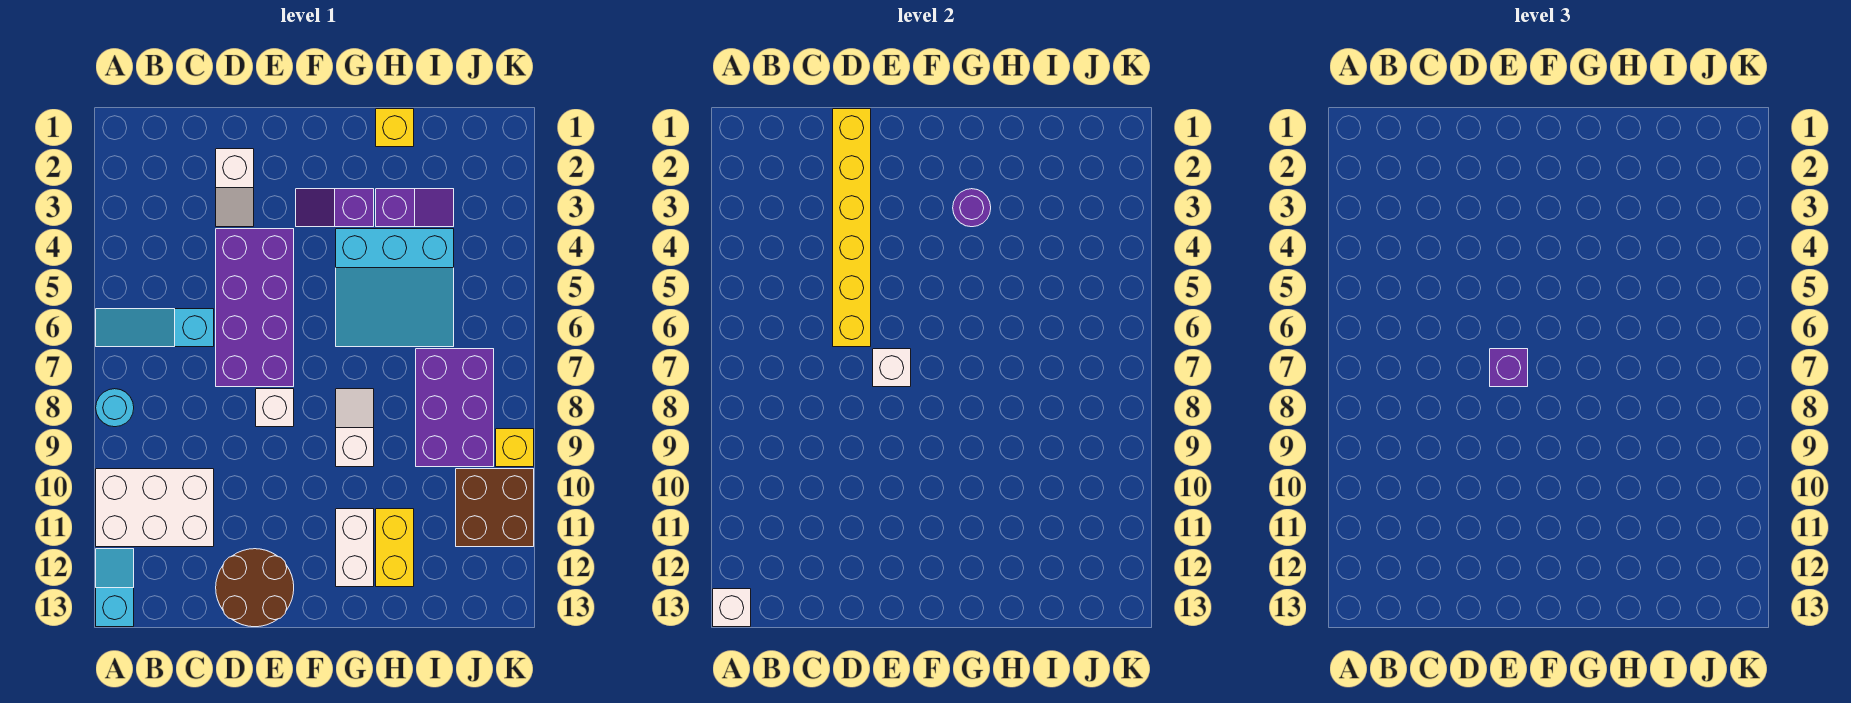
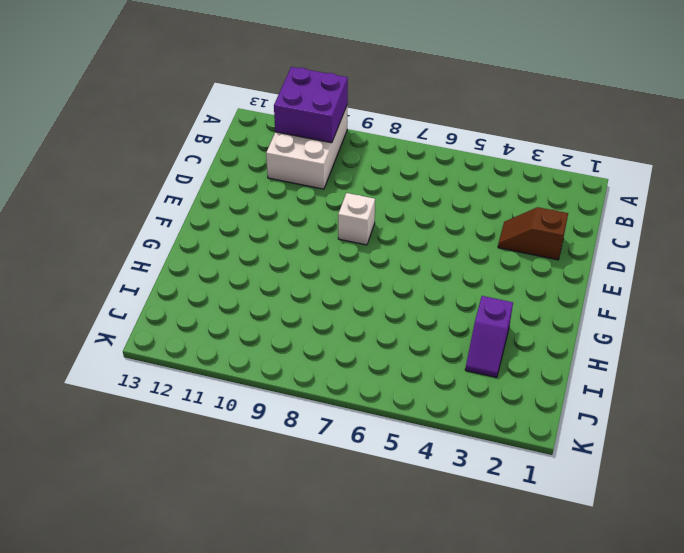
purple brick A10:B11 level 2 -> none
brown slope D2:D3 level 1 top 2 -> white slope D2:D3 level 1 top 2
none -> cyan slope A6:C6 level 1 top C
none -> cyan round brick A8 level 1
none -> cyan slope A12:A13 level 1 top 13

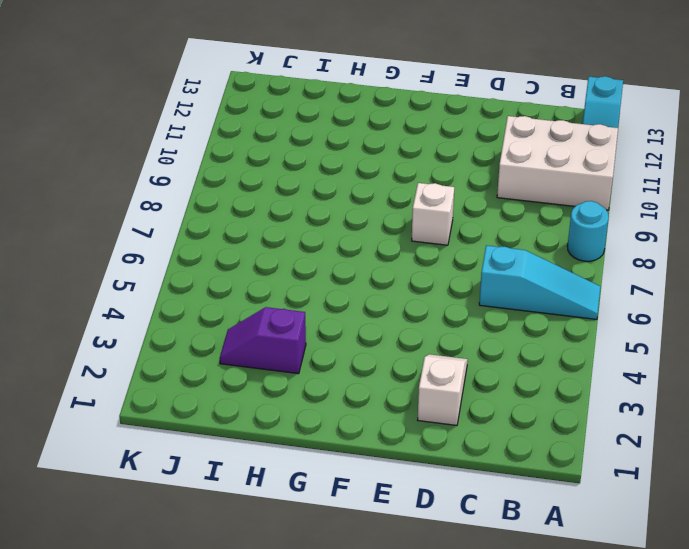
none -> purple brick D4:E7 level 1
none -> brown round brick D12:E13 level 1
none -> purple slope F3:G3 level 1 top G

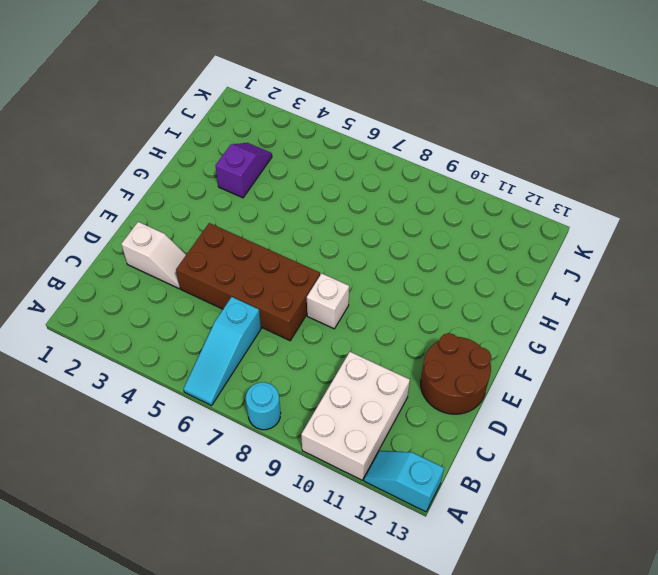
brown brick D4:E7 level 1 -> purple brick D4:E7 level 1
none -> purple slope F3:G3 level 1 top G
none -> cyan slope G4:I6 level 1 top 4
none -> white slope G8:G9 level 1 top 9

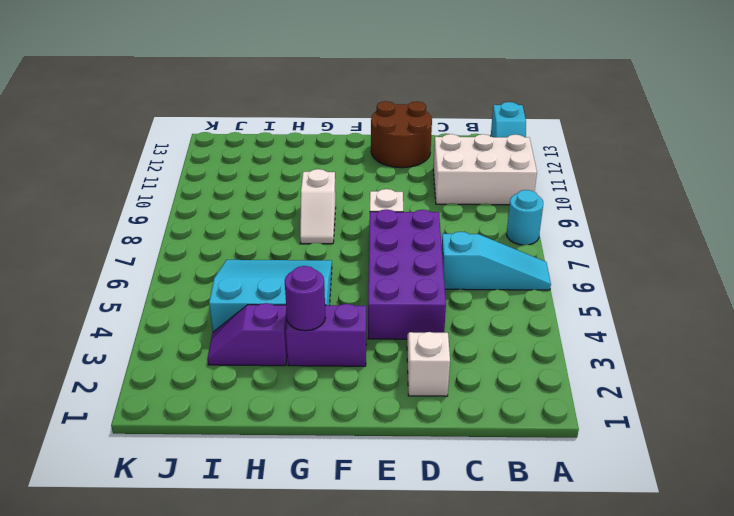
purple brick F3:G3 level 1 -> purple slope F3:G3 level 1 top G
none -> white brick G11:G12 level 1
none -> yellow brick H1 level 1
none -> yellow brick H11:H12 level 1

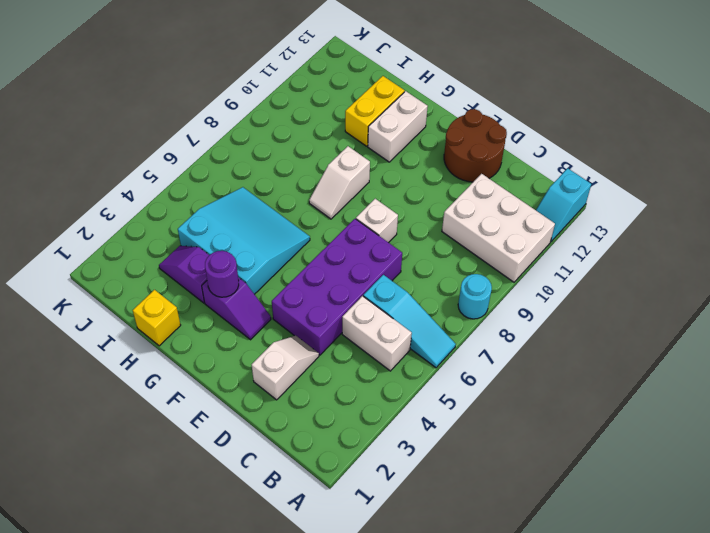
white brick B5:C5 level 1 -> none
none -> purple brick I7:J9 level 1
none -> brown brick J10:K11 level 1
none -> yellow brick K9 level 1

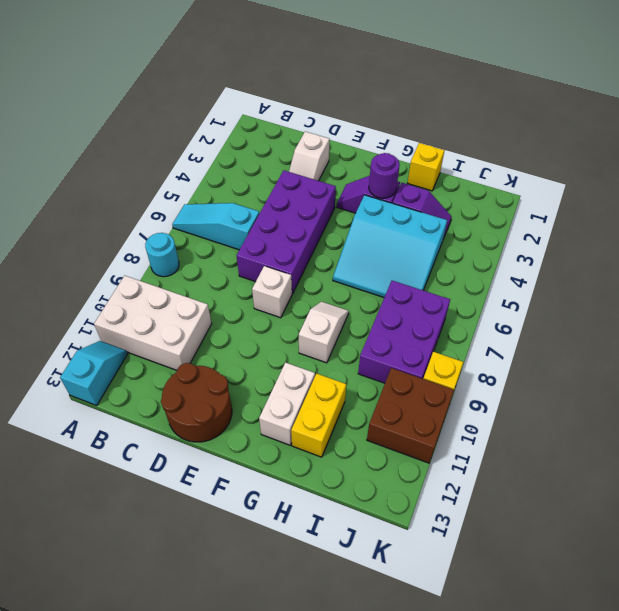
none -> white brick A13 level 2
none -> yellow brick D1:D6 level 2
none -> white brick E7 level 2

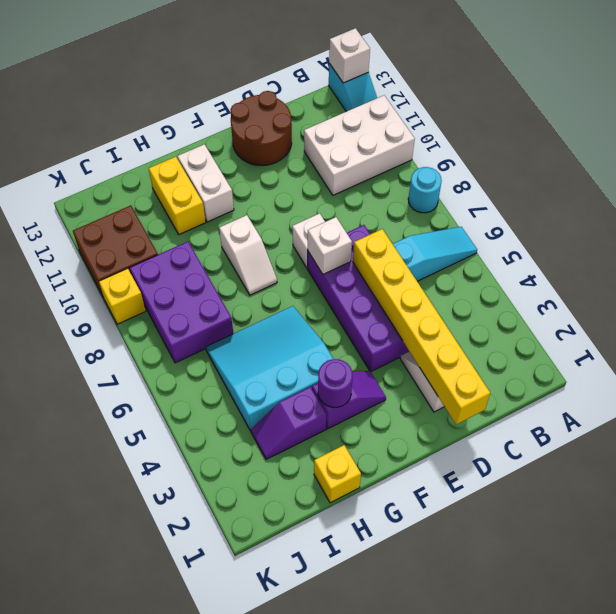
none -> purple brick E7 level 3

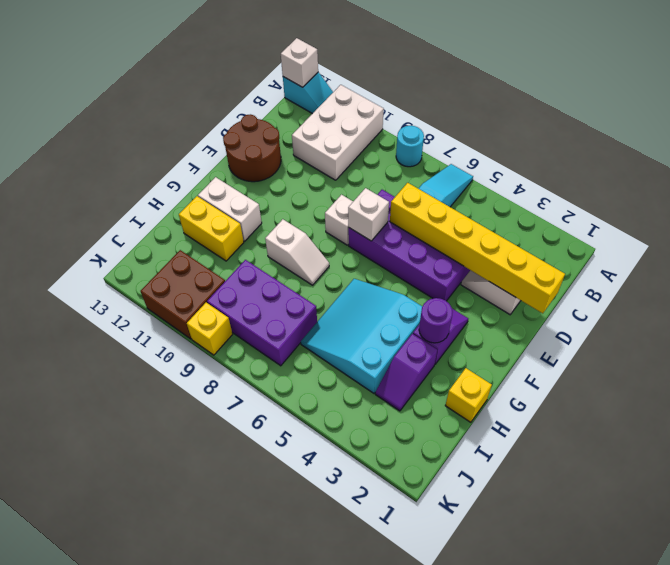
none -> purple brick E7 level 3

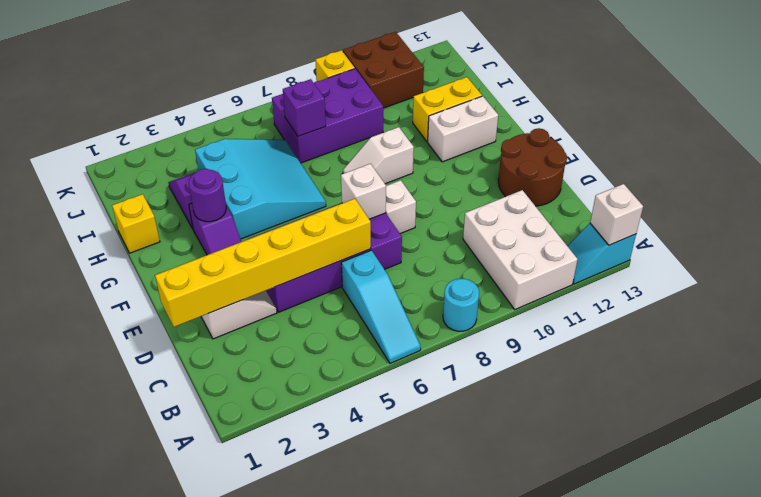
purple brick I7 level 2 -> purple brick E7 level 3

